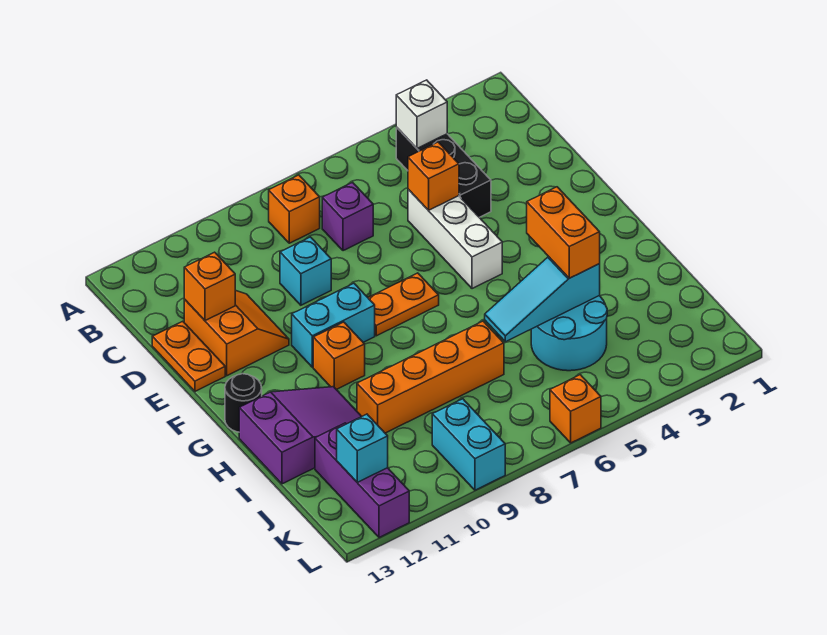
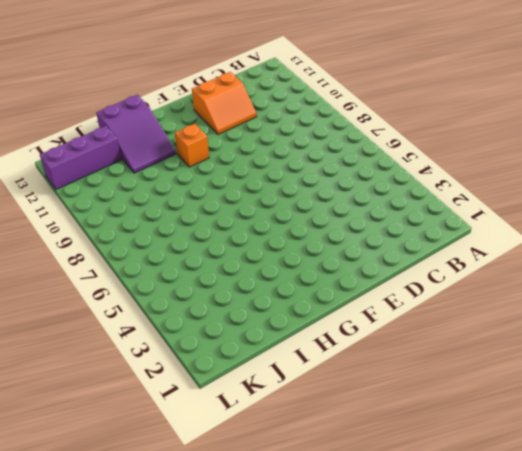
none -> black brick B4:D4 level 1
none -> orange brick B8 level 1
none -> purple brick C7 level 1

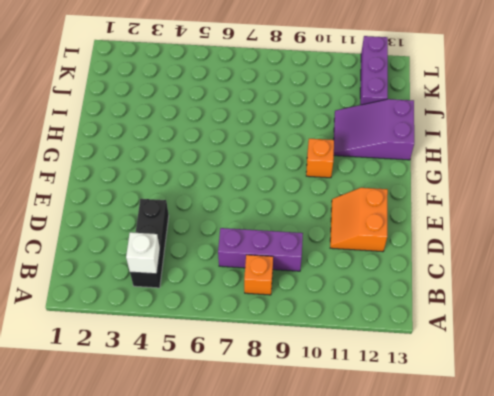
purple brick C7:C9 level 1 -> purple brick C7 level 1
none -> white brick D5:F5 level 1
none -> cyan brick D9 level 1
none -> orange plate D13:E13 level 1

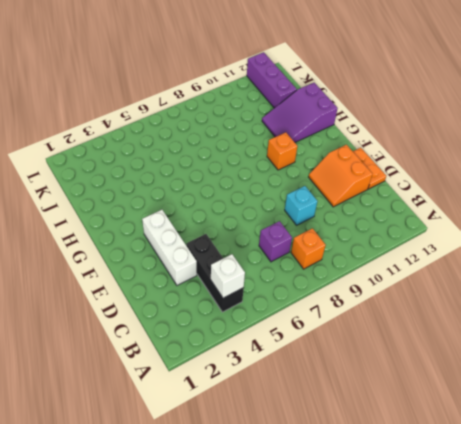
white brick D3:F3 level 1 -> white brick D5:F5 level 1
none -> orange plate F7:F8 level 1
none -> cyan brick F9:F10 level 1
none -> black round brick G13 level 1

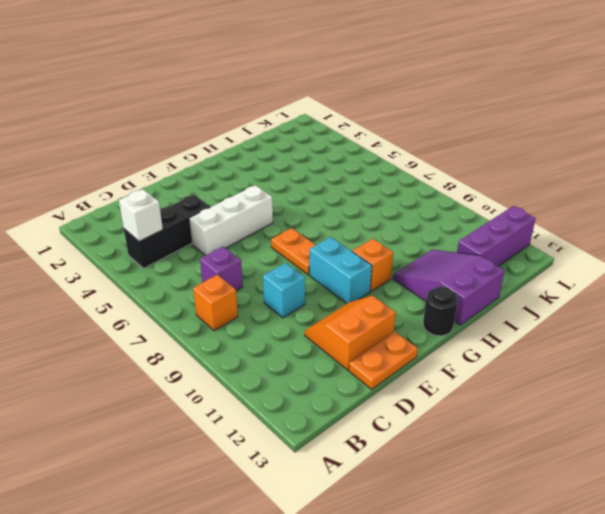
none -> cyan round brick I4:J5 level 1
none -> orange brick I7:I10 level 1
none -> cyan brick K9:L9 level 1

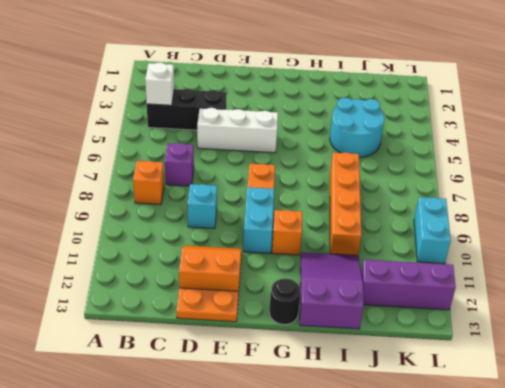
cyan brick L9:L10 level 1 -> cyan brick K9:L9 level 1
none -> orange brick L6 level 1
none -> orange brick D5 level 2
none -> orange brick D12 level 2

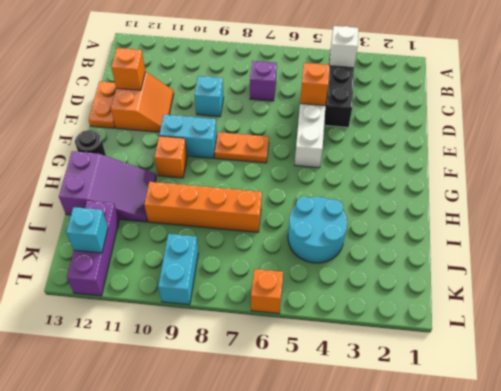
none -> orange brick B8 level 1
none -> cyan slope I4:I6 level 2 top 4
none -> orange brick H4:I4 level 3

